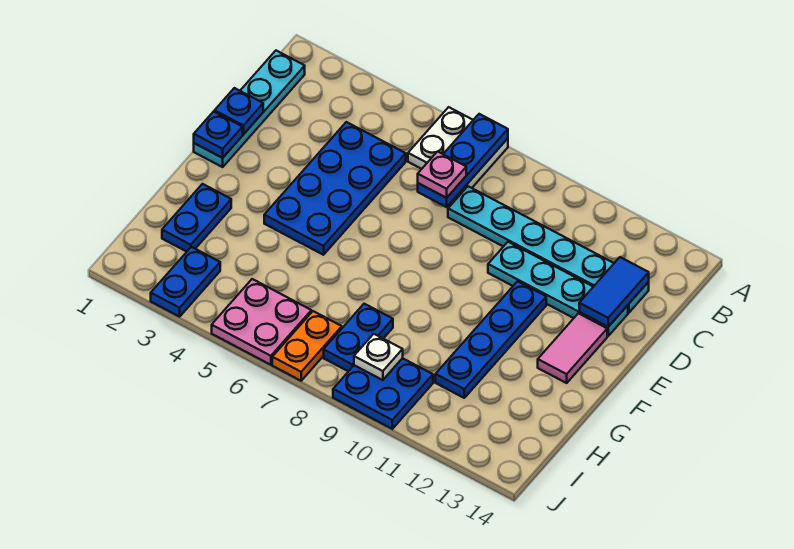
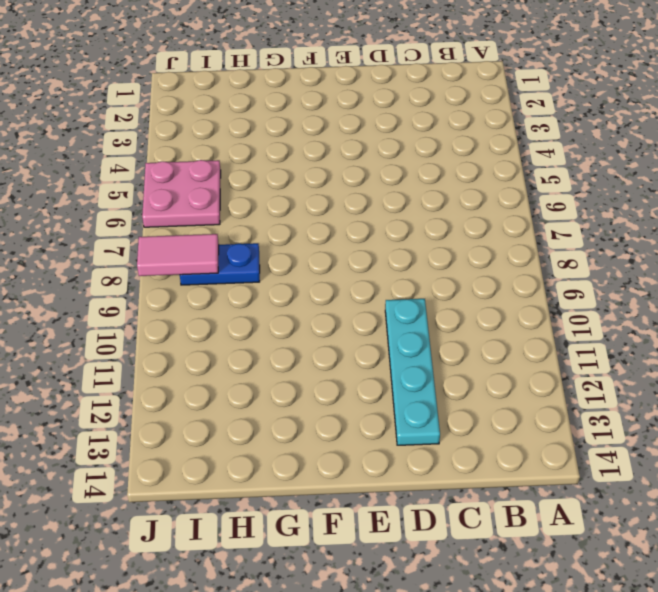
pink tile I8:J8 level 2 -> pink tile E13:F13 level 1
none -> white plate A6:B7 level 1
none -> cyan plate B1:E1 level 1
none -> blue plate C4:F5 level 1

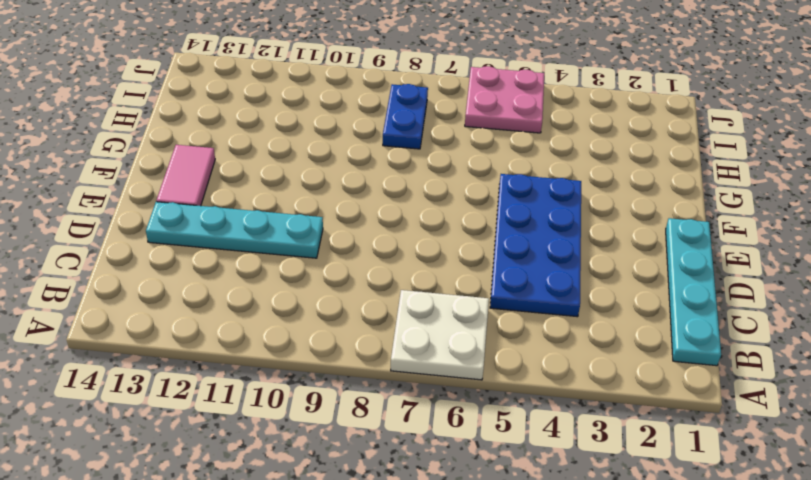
none -> cyan plate C8:C13 level 1
none -> blue plate E11:H11 level 1
none -> blue plate G2:H2 level 1

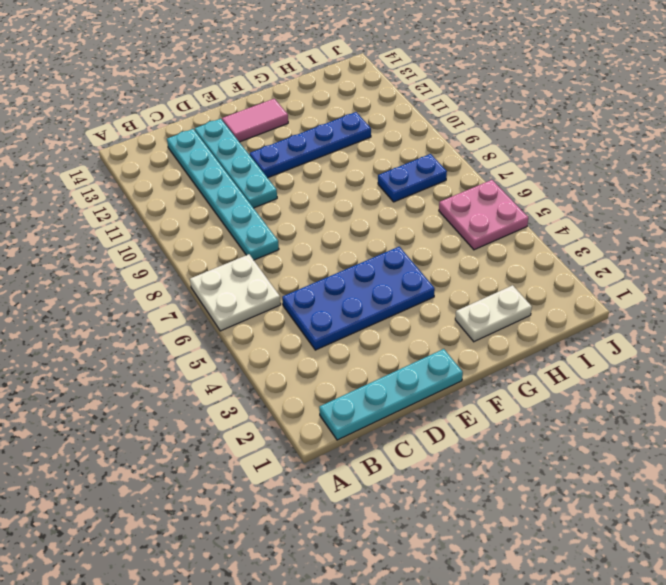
white plate G2:H2 level 1 -> blue plate G2:H2 level 1
none -> blue plate I3:J3 level 1
none -> orange plate I7:J7 level 1
none -> blue plate I9:J10 level 1

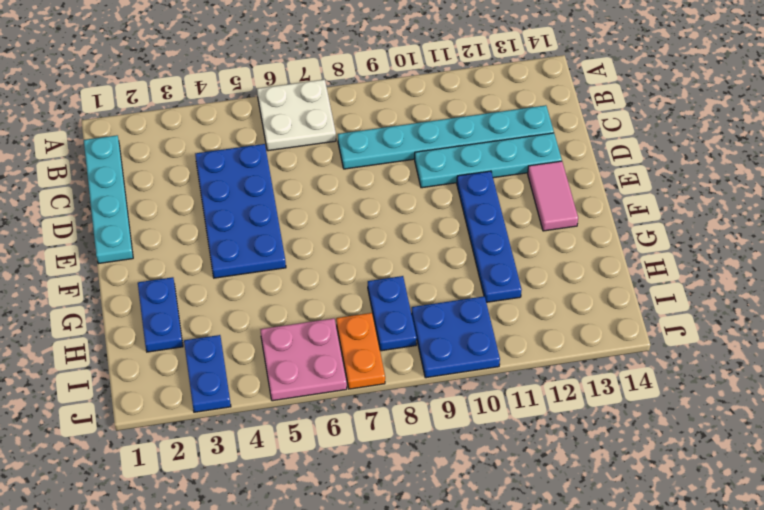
none -> blue plate A7:C7 level 2
none -> blue tile C13:D13 level 2
none -> blue plate D1 level 2

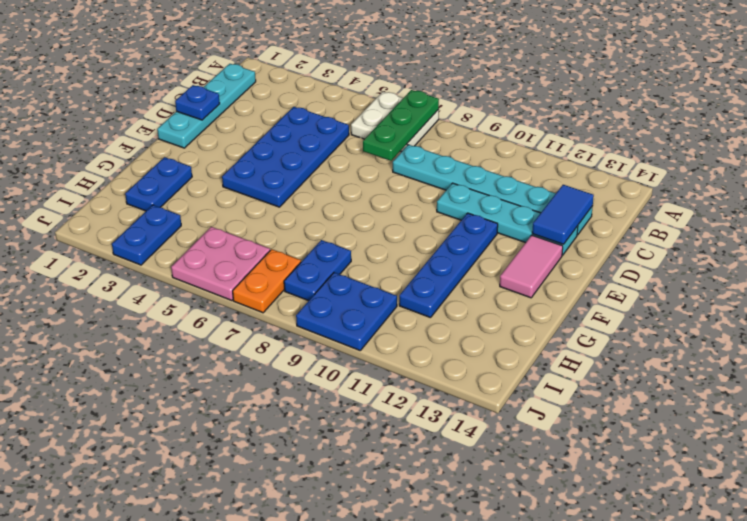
green plate A7:C7 level 2 -> blue plate A7:C7 level 2
none -> blue plate E1 level 2
none -> white plate I9 level 2
none -> pink plate C7 level 3

